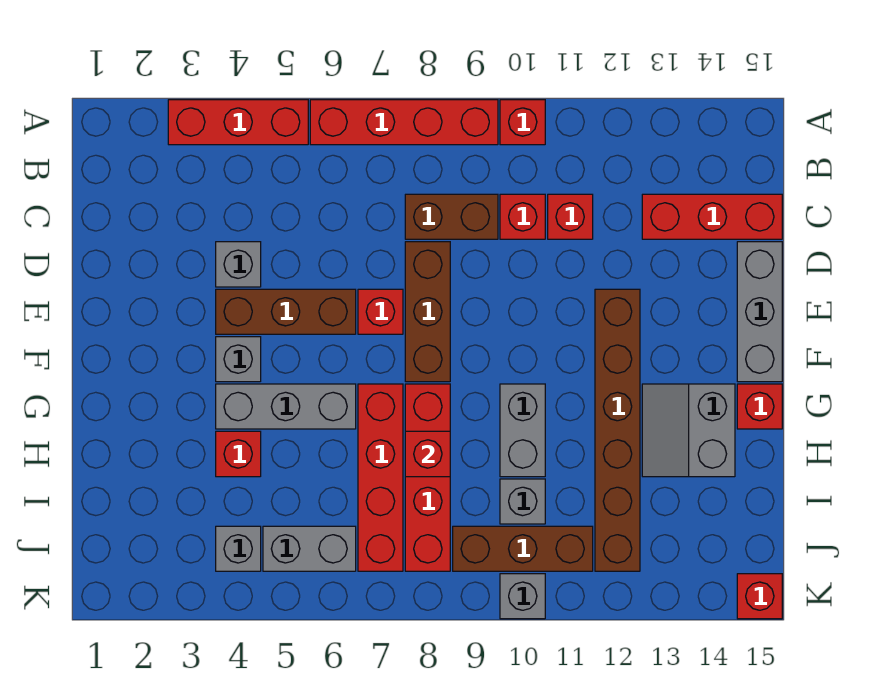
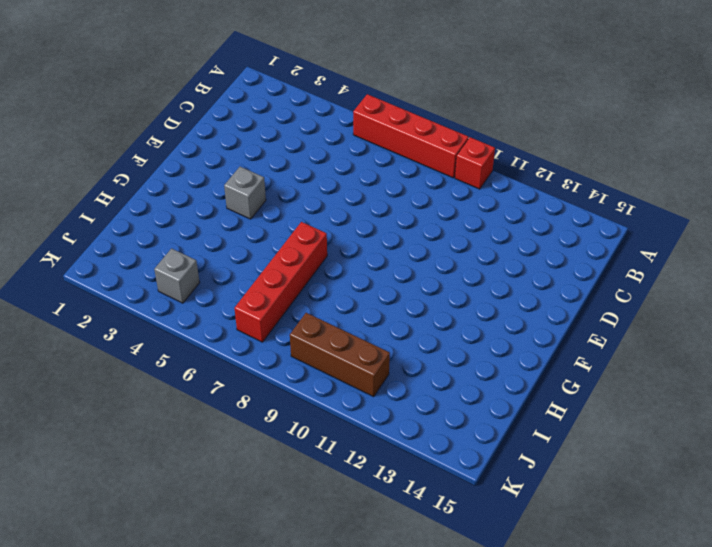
none -> red brick A3:A5 level 1
none -> brown brick C8:C9 level 1
none -> red brick C10 level 1

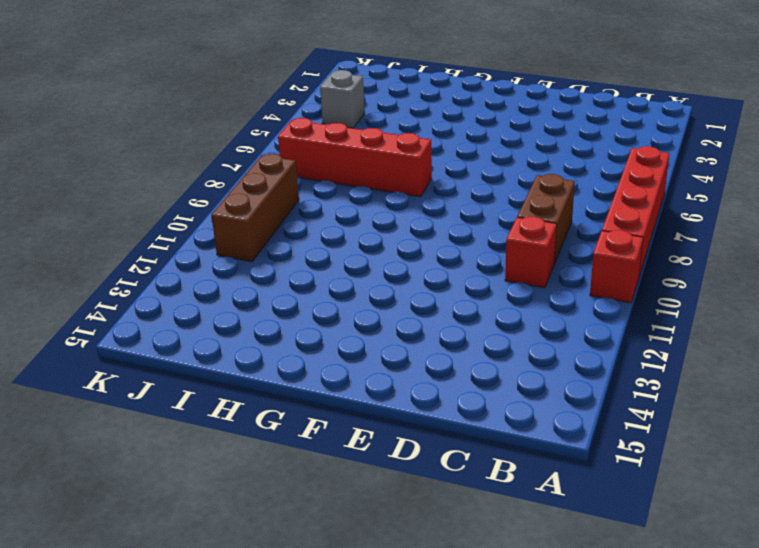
none -> red brick A3:A5 level 1
none -> red brick C11 level 1
none -> red brick C13:C15 level 1

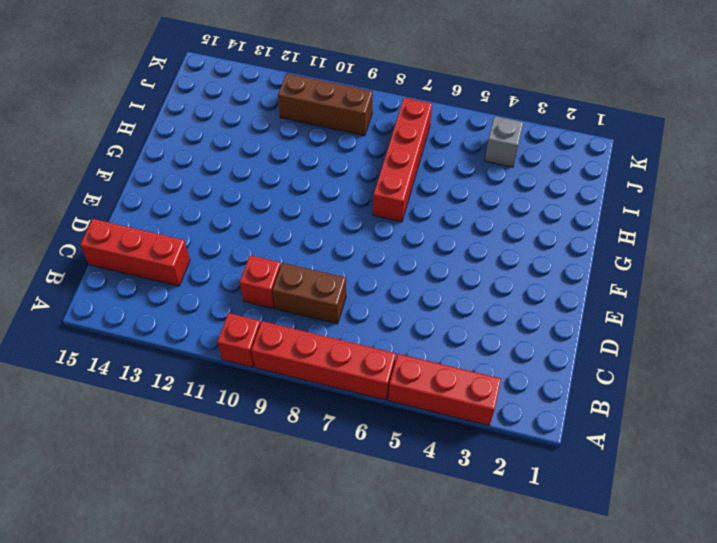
none -> red brick C11 level 1
none -> grey brick D4 level 1
none -> brown brick D8:F8 level 1

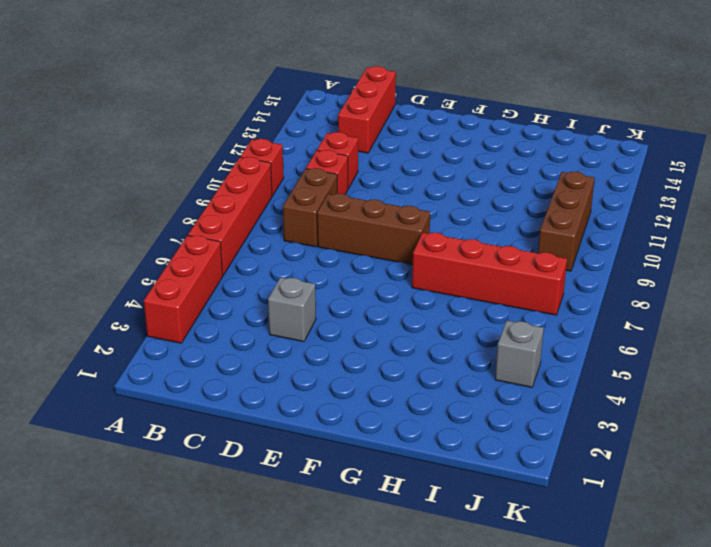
none -> grey brick D15:F15 level 1
none -> brown brick E4:E6 level 1
none -> red brick E7 level 1

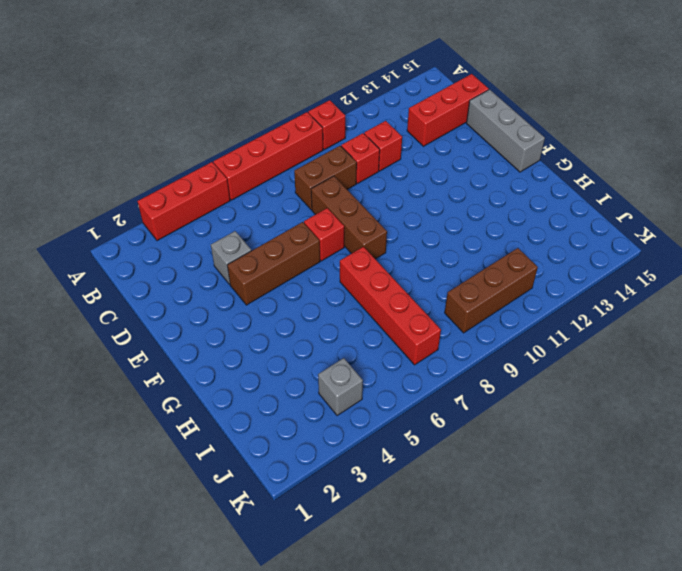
none -> brown brick E12:J12 level 1
none -> grey brick F4 level 1
none -> grey brick G4:G6 level 1

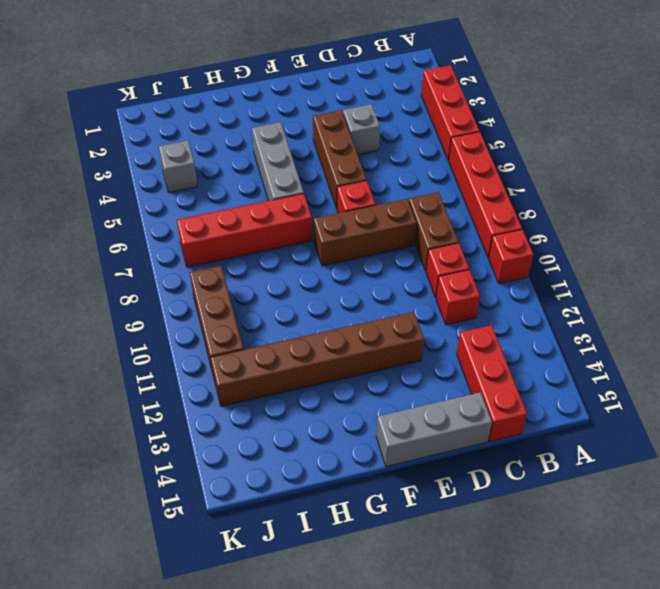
none -> grey brick F4 level 1
none -> red brick G8:J8 level 1
none -> grey brick G10:H10 level 1

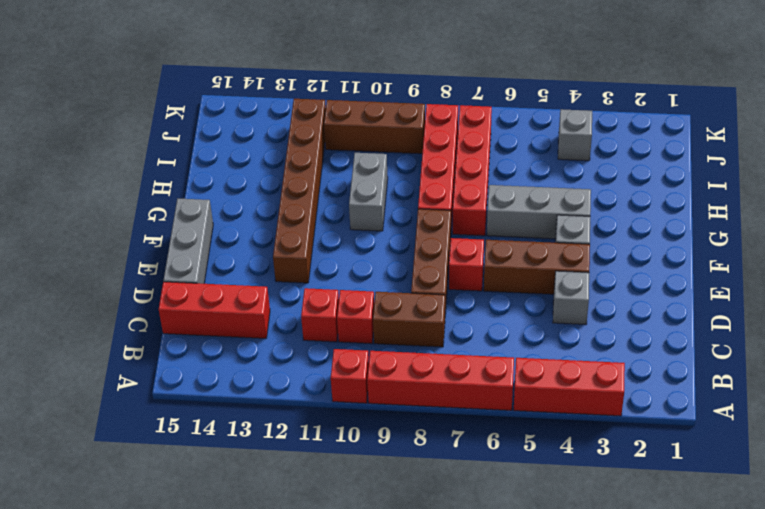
none -> grey slope G13:H14 level 1 top 14
none -> red brick G15 level 1
none -> red brick H4 level 1

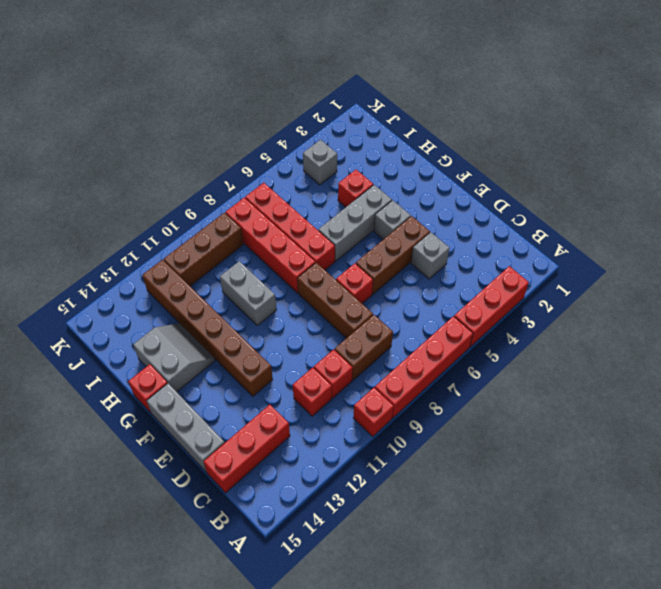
none -> grey brick I10 level 1
none -> grey brick J5:J6 level 1
none -> grey brick K10 level 1

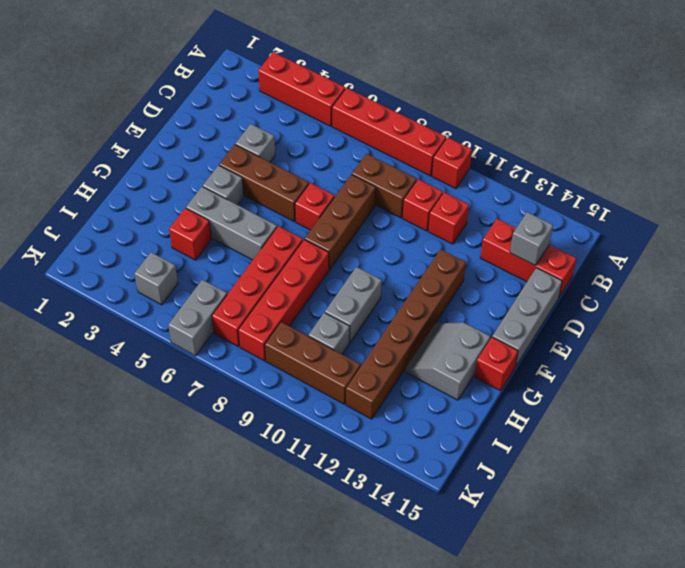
grey brick C14 level 2 -> grey brick K10 level 1
grey brick J6:K6 level 1 -> grey brick J5:J6 level 1
none -> red brick K15 level 1
none -> red brick H8 level 2

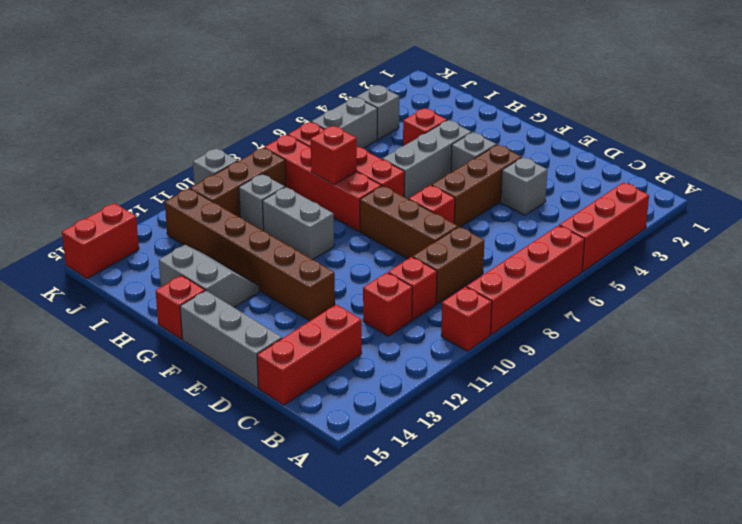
red brick K14:K15 level 1 -> red brick K15 level 1

